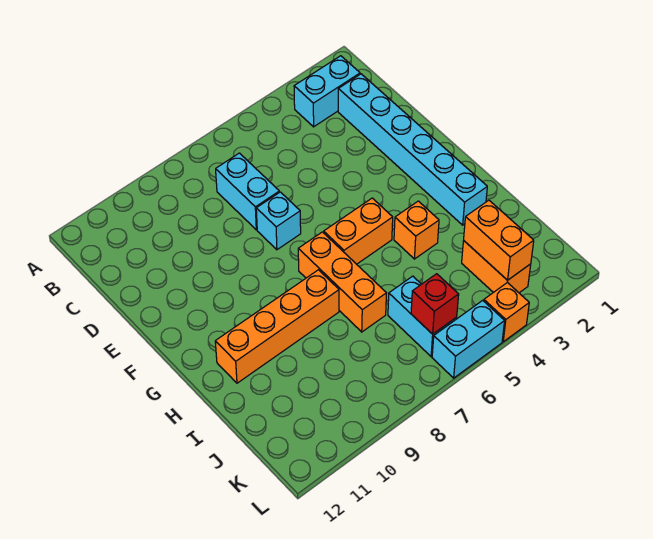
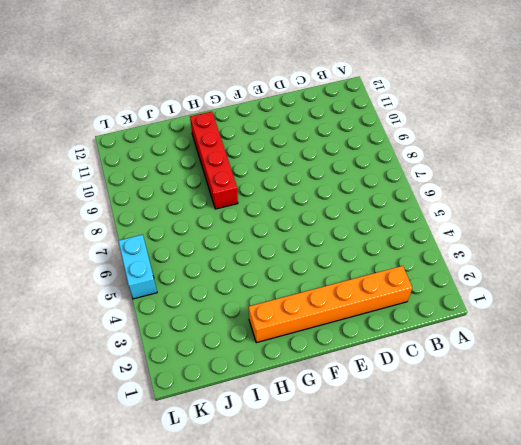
orange brick C2:H2 level 1 -> cyan brick C2:H2 level 1
red brick H8:H11 level 1 -> orange brick H8:H11 level 1
none -> cyan brick B2:B3 level 1
none -> cyan brick C7:D7 level 1
none -> cyan brick E7 level 1

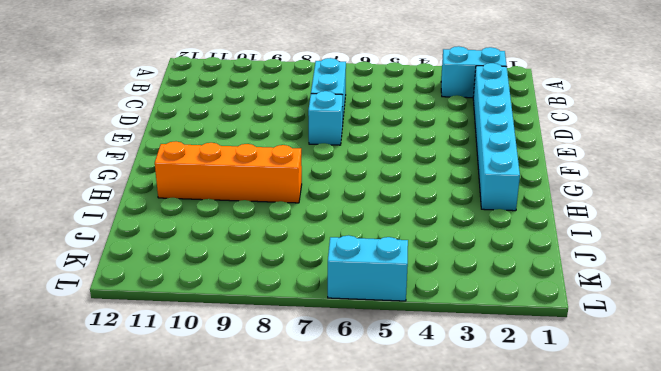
none -> orange brick G5:G6 level 1
none -> orange brick G7:I7 level 1
none -> orange brick H4 level 1

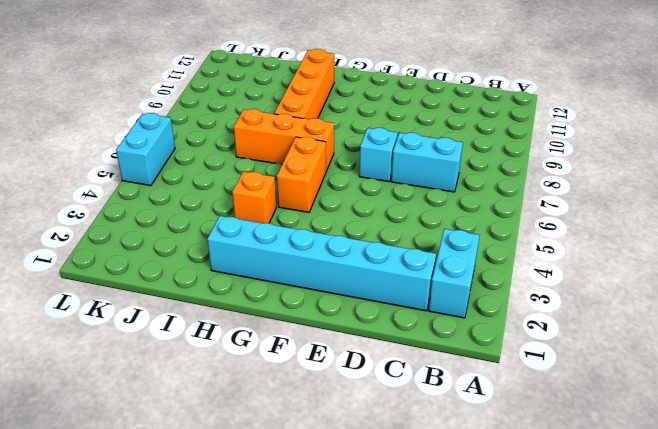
none -> orange brick J3:K3 level 1
none -> cyan brick J6:K6 level 1
none -> orange brick L4 level 1

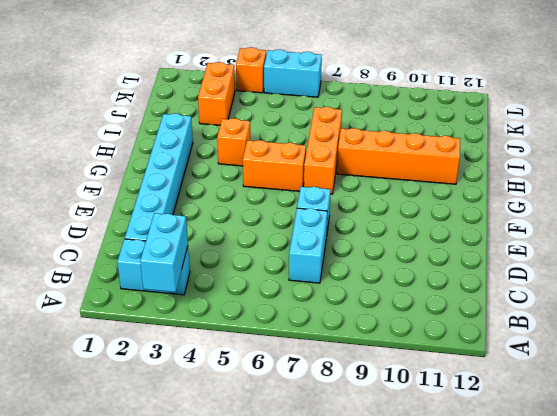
cyan brick A3:B3 level 2 -> cyan brick J6:K6 level 1
none -> orange brick J3:K3 level 2
none -> red brick K6 level 2

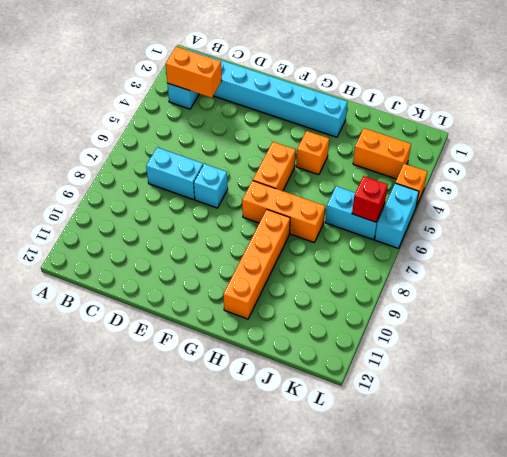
orange brick B3:C3 level 2 -> orange brick J3:K3 level 2

